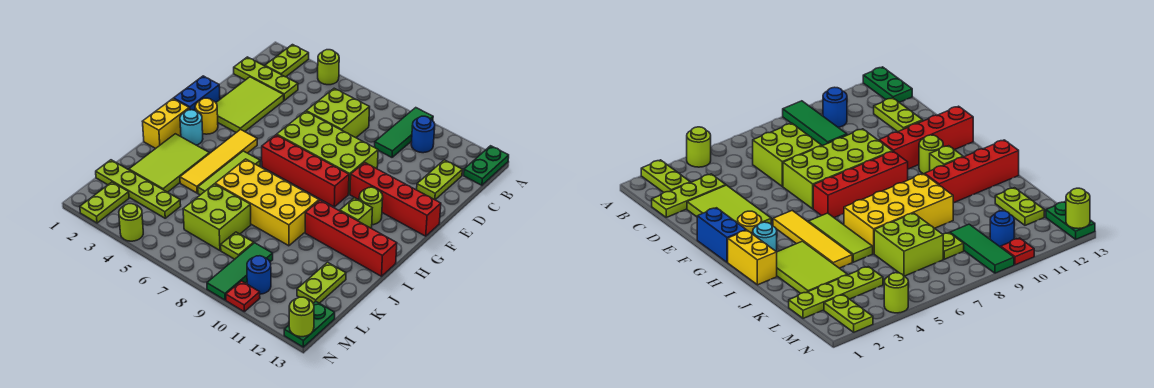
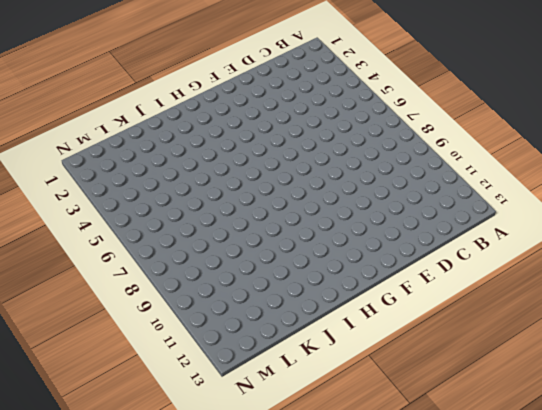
none -> lime plate A2:B2 level 1
none -> lime round brick A4 level 1
none -> green tile A9:C9 level 1
none -> green plate A13:B13 level 1

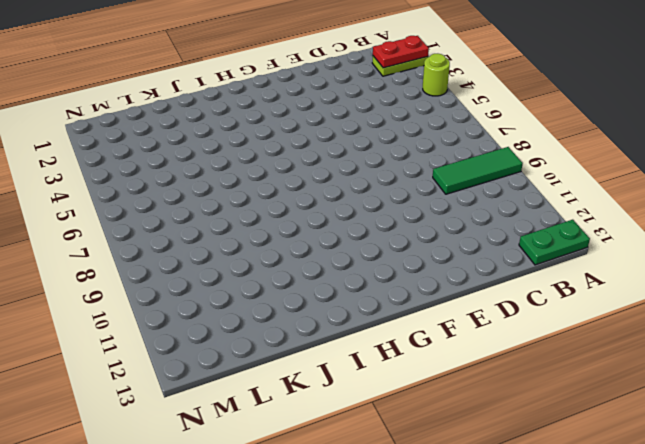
red plate A2:B2 level 2 -> none
none -> blue round brick B10 level 1
none -> lime plate C1:C3 level 1
none -> lime brick C6:D7 level 1
none -> lime plate C12:D12 level 1

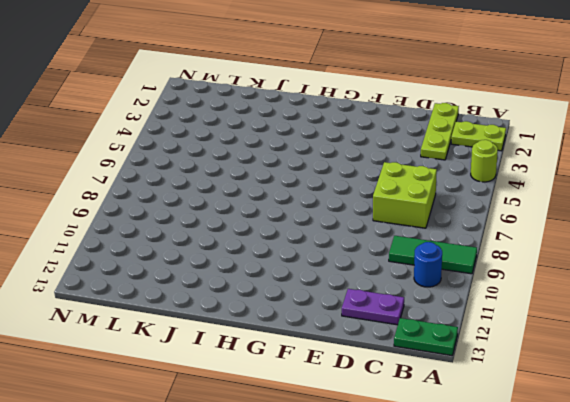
purple plate C12:D12 level 1 -> lime plate C12:D12 level 1
none -> lime tile D2:F3 level 1
none -> lime brick E6:F9 level 1
none -> blue brick F1:G1 level 1
none -> red brick F10:F13 level 1

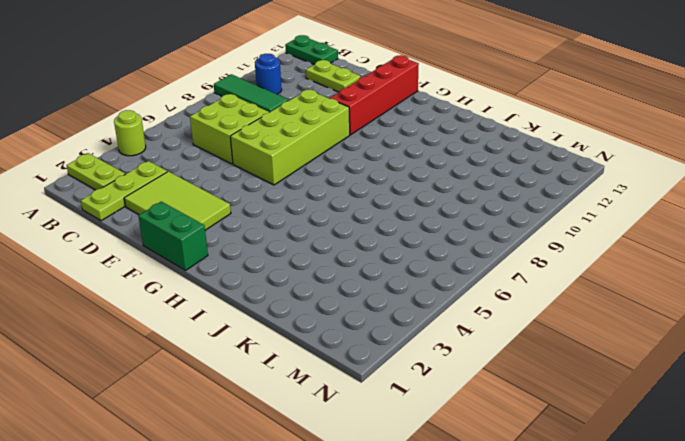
green brick F1:G1 level 1 -> blue brick F1:G1 level 1
none -> yellow round brick G2 level 1
none -> yellow tile G4:J4 level 1
none -> red brick G6:G9 level 1
none -> lime round brick G11 level 1

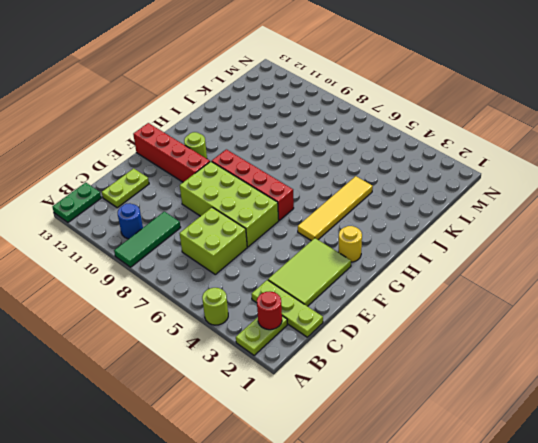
red round brick B2 level 2 -> none
none -> blue brick F1:G1 level 1
none -> yellow brick H1:I1 level 1
none -> cyan round brick H2 level 1
none -> lime tile H5:J5 level 1

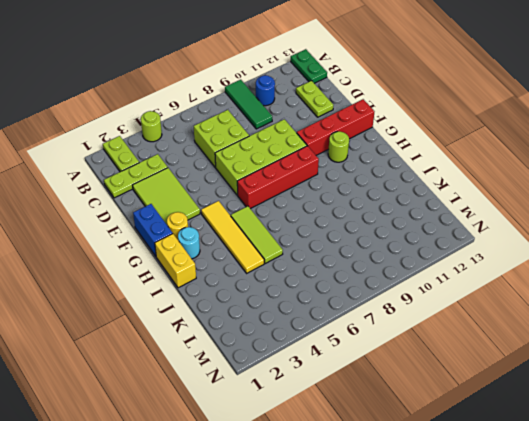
none -> lime brick H11 level 1
none -> lime tile I2:K3 level 1
none -> yellow brick I6:J9 level 1
none -> red brick I10:I13 level 1

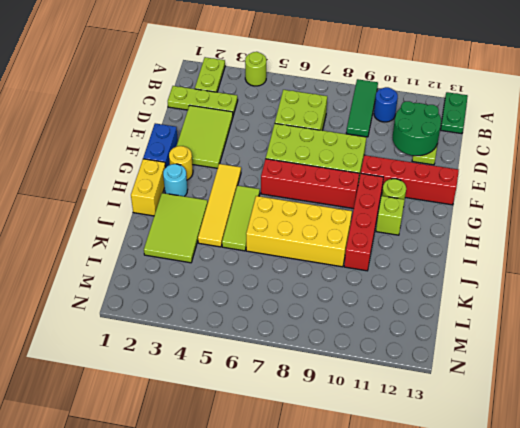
green round brick C11:D12 level 2 -> none
red brick G10:J10 level 1 -> red brick I10:I13 level 1
none -> lime brick K6:L7 level 1
none -> lime plate K12:L12 level 1
none -> lime plate L1:L4 level 1
none -> lime plate L8 level 1

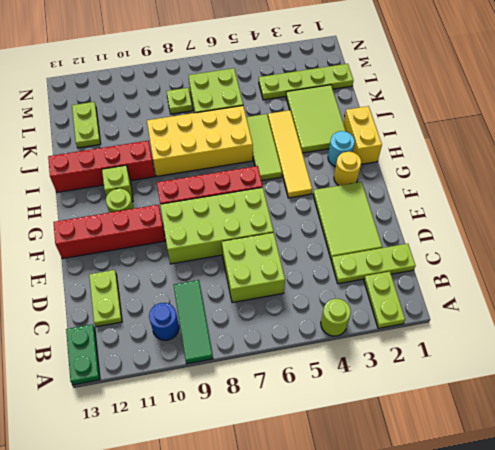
none -> blue brick F1:G1 level 1
none -> green tile L9:N9 level 1
none -> lime plate M2:N2 level 1
none -> blue round brick M10 level 1

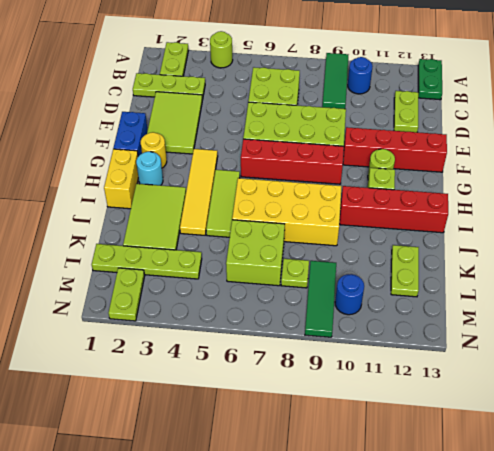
none -> green plate M13:N13 level 1
none -> lime round brick N4 level 1
none -> red plate N10 level 1
none -> lime round brick N13 level 2

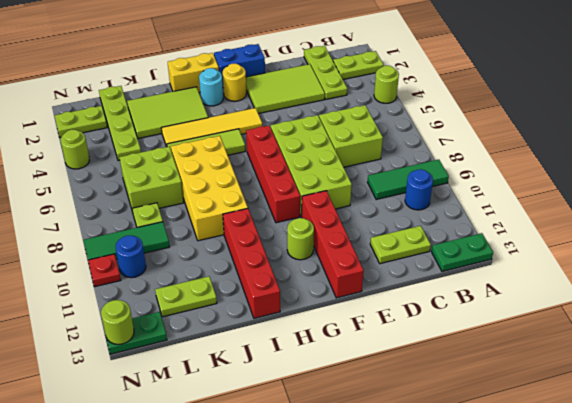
none -> lime brick H11 level 1

